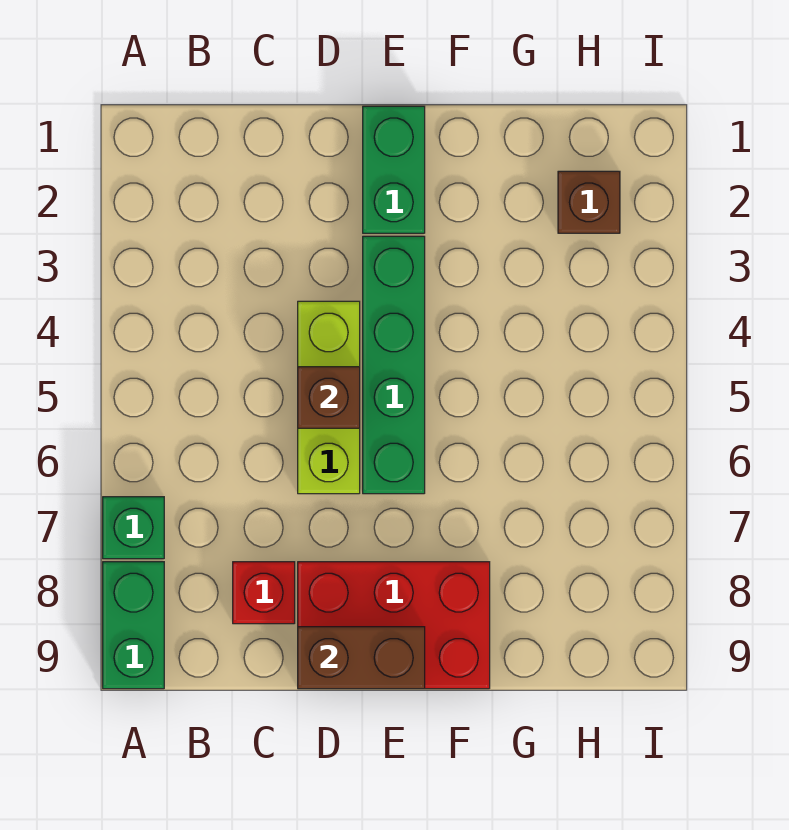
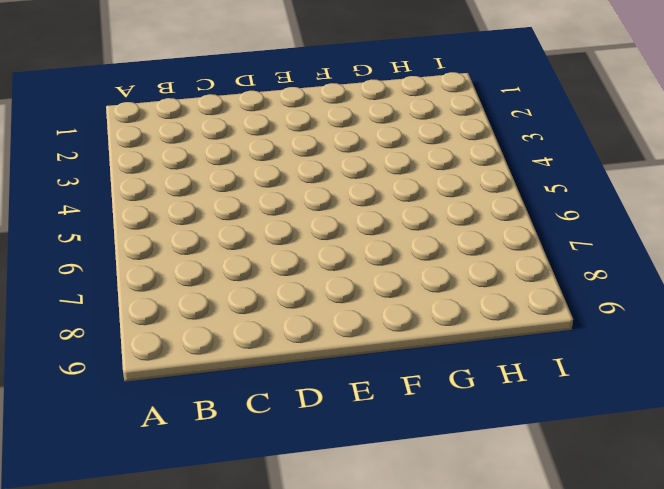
none -> green brick A7 level 1
none -> green brick A8:A9 level 1

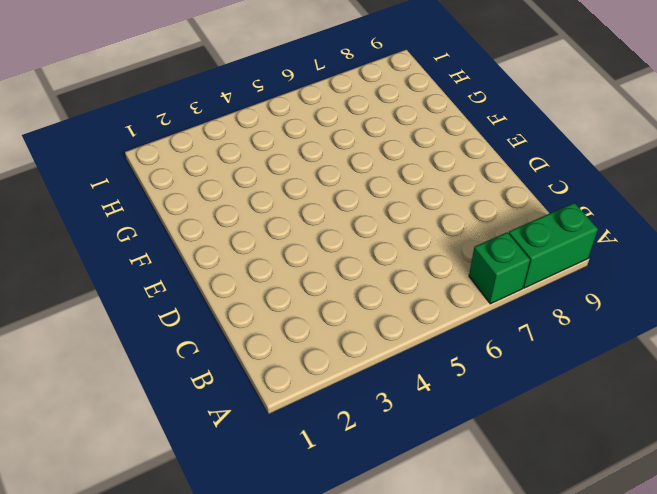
none -> red brick C8 level 1
none -> lime brick D4:D6 level 1

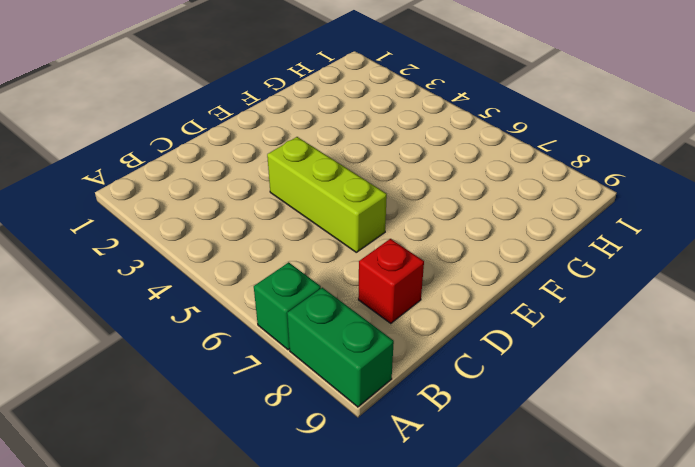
none -> red brick D8:F9 level 1
none -> green brick E1:E2 level 1

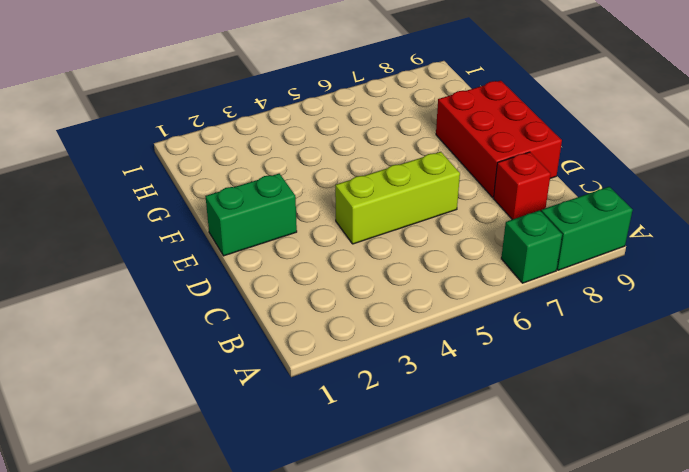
none -> green brick E3:E6 level 1
none -> brown brick H2 level 1

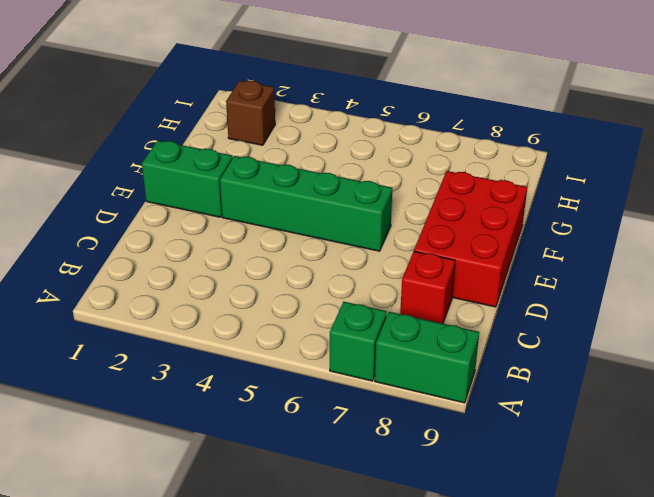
none -> lime brick D4:D6 level 1
none -> brown brick D5 level 2

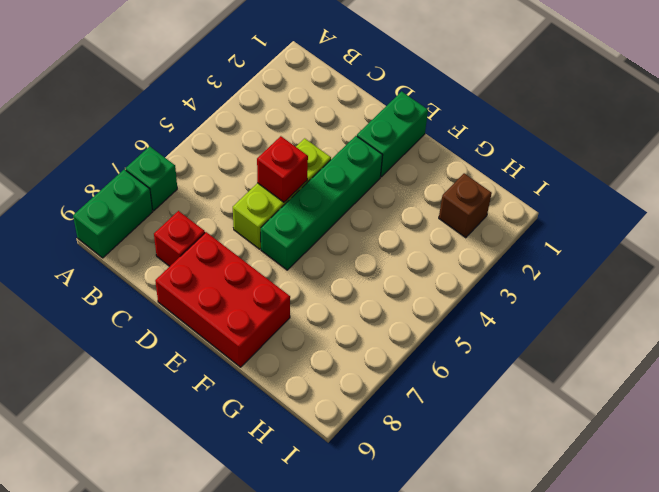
red brick D5 level 2 -> brown brick D5 level 2
none -> brown brick D9:E9 level 2

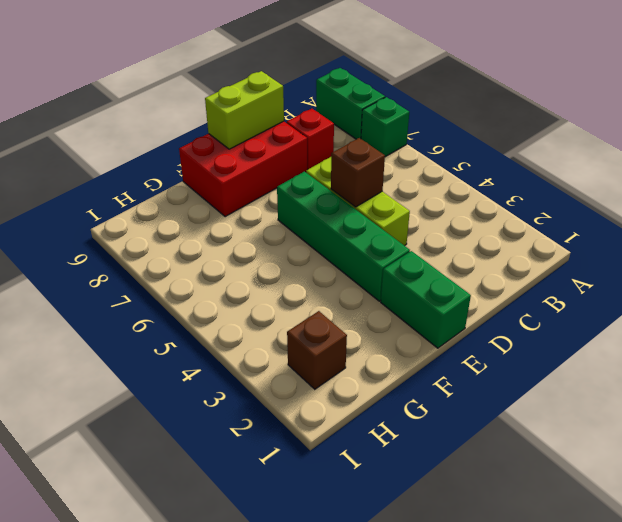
lime brick D9:E9 level 2 -> brown brick D9:E9 level 2

